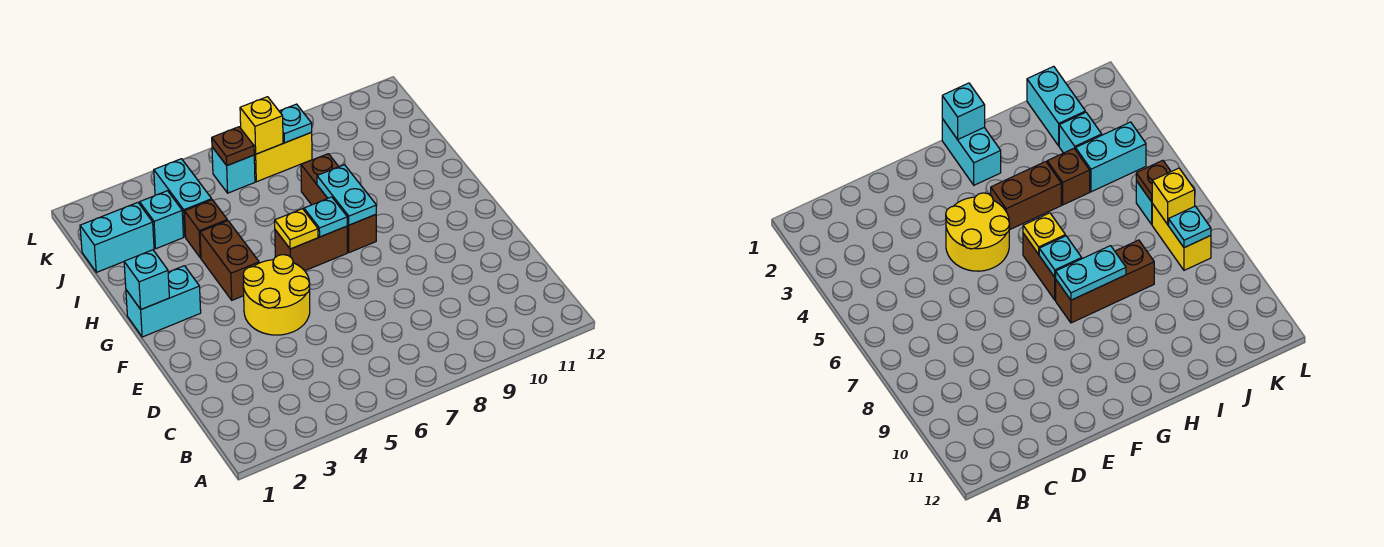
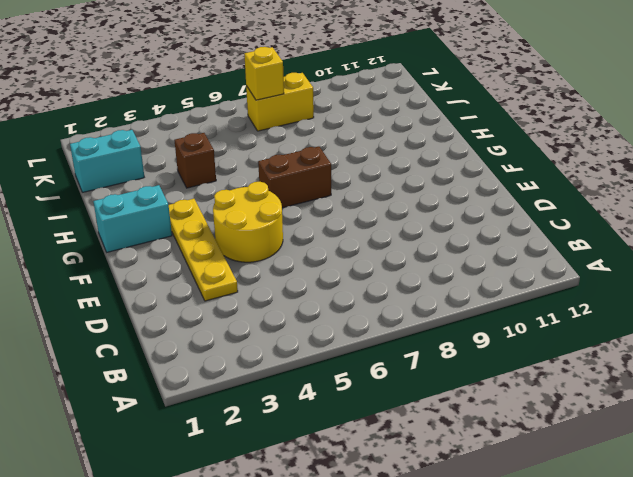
yellow plate D3:G3 level 1 -> none
none -> brown brick G4:H4 level 1
none -> brown brick G8:I8 level 1
none -> cyan brick J3 level 1

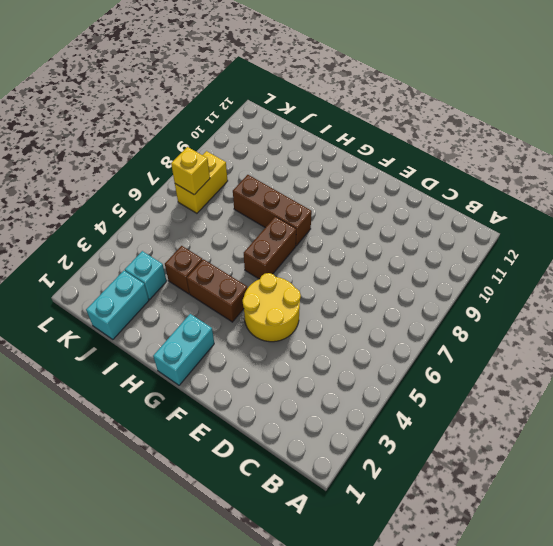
none -> cyan brick J4:K4 level 1
none -> cyan brick K6 level 1
none -> cyan brick G1 level 2

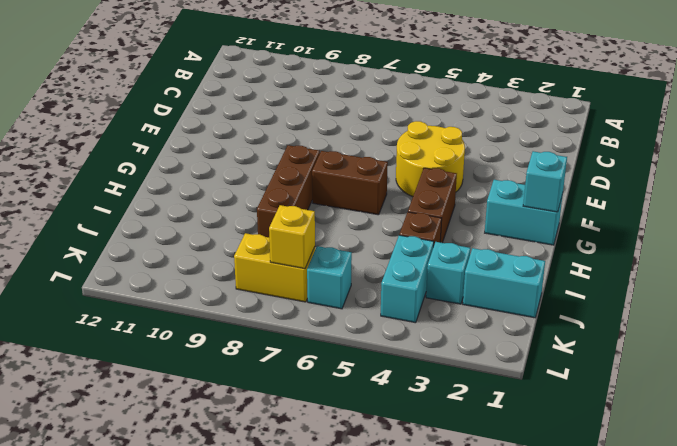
none -> yellow plate G6 level 2
none -> cyan plate G7 level 2
none -> cyan plate G8:H8 level 2

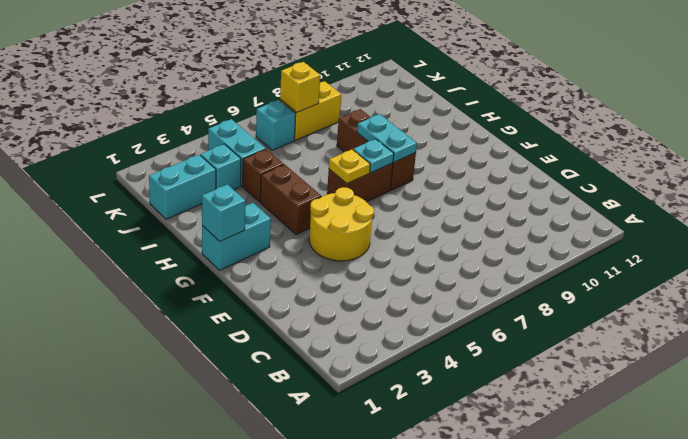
none -> brown plate K6 level 2
none -> cyan plate K8 level 2

